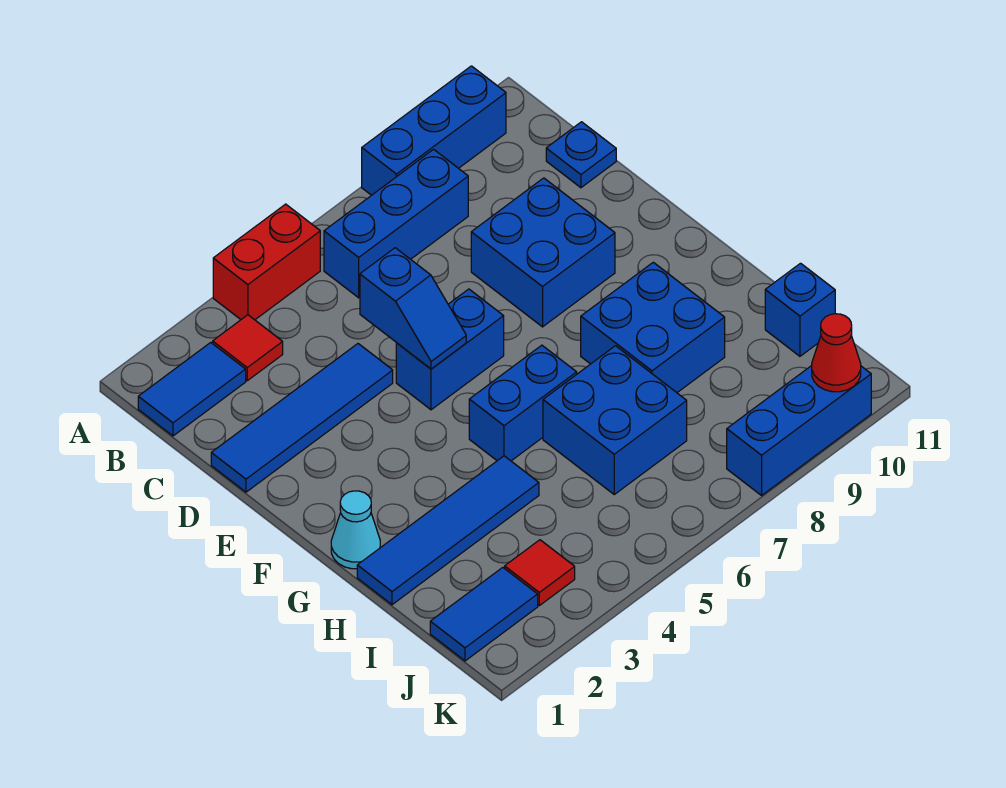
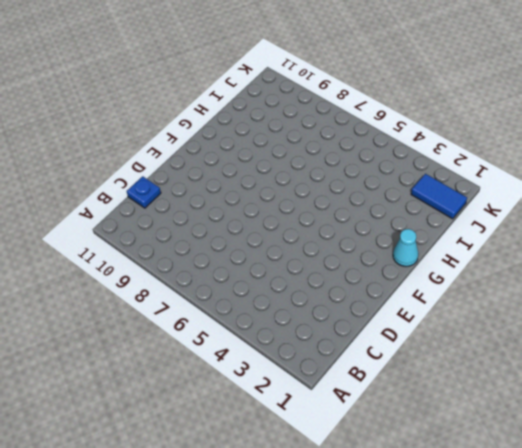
none -> red brick A4:A5 level 1
none -> blue brick A8:A10 level 1
none -> blue tile B1:B2 level 1

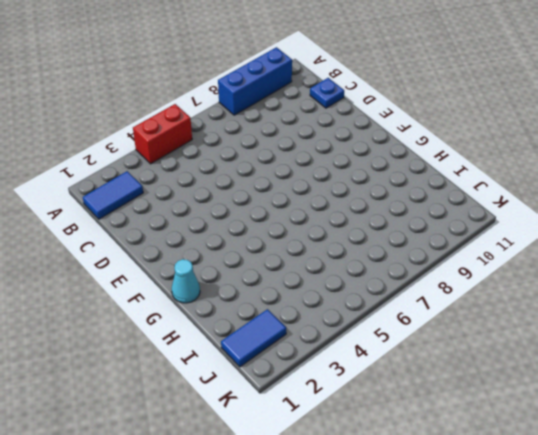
none -> red tile B3 level 1
none -> blue brick B6:B8 level 1
none -> blue tile D1:D4 level 1

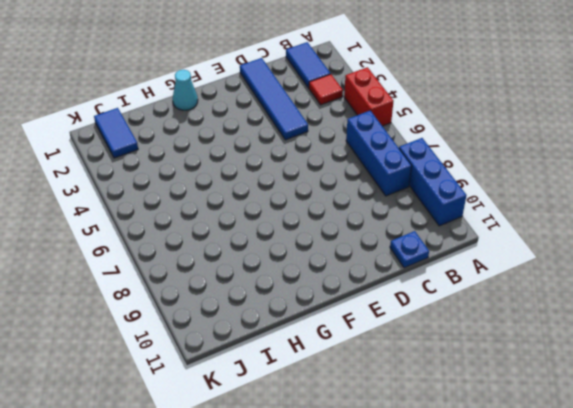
none -> blue brick D8:E9 level 1
none -> blue brick E5:E6 level 1
none -> blue brick G5:G6 level 1

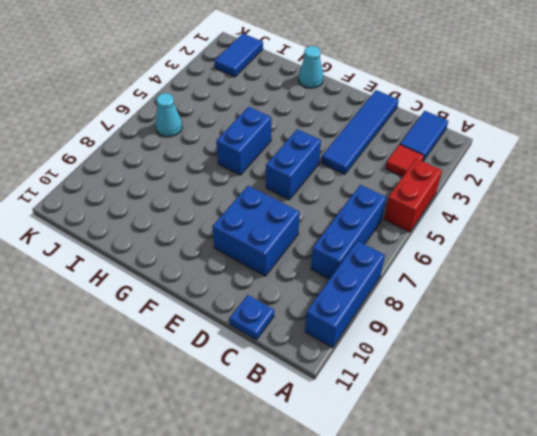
cyan cone J6 level 1 -> none
none -> blue brick G8:H9 level 1
none -> blue tile H1:H4 level 1
none -> blue brick H6:I7 level 1

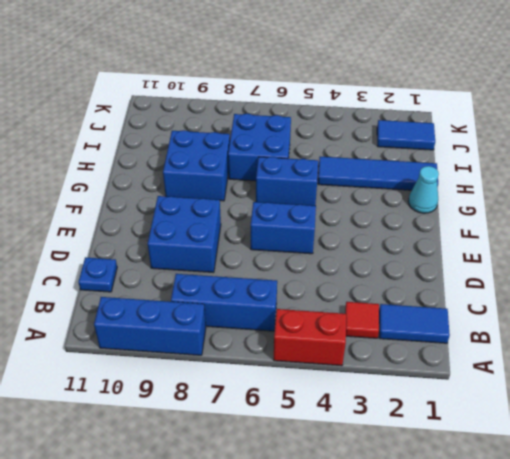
none -> blue tile D1:D4 level 1
none -> blue brick I11 level 1
none -> red tile J3 level 1

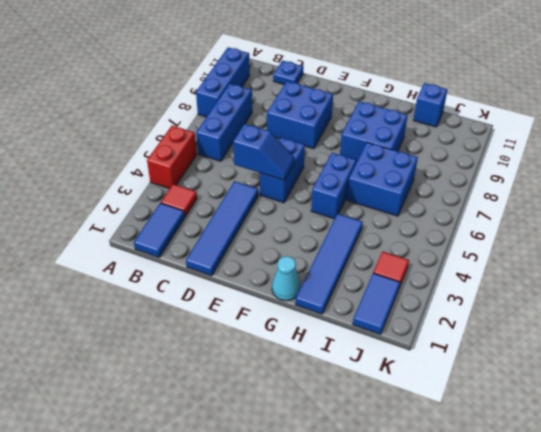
none -> blue brick K8:K10 level 1
none -> red cone K10 level 2

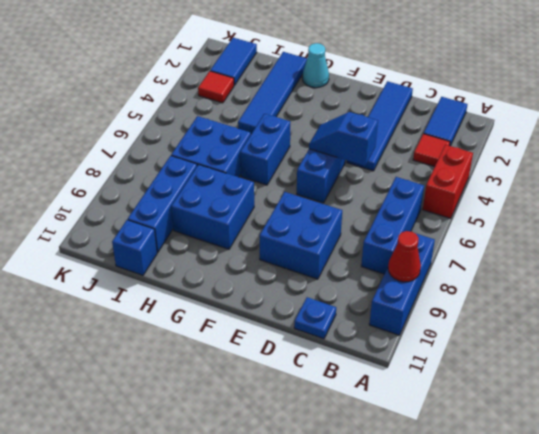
red cone A9 level 2 -> red cone K10 level 2
blue brick I8:I10 level 1 -> blue brick K8:K10 level 1

